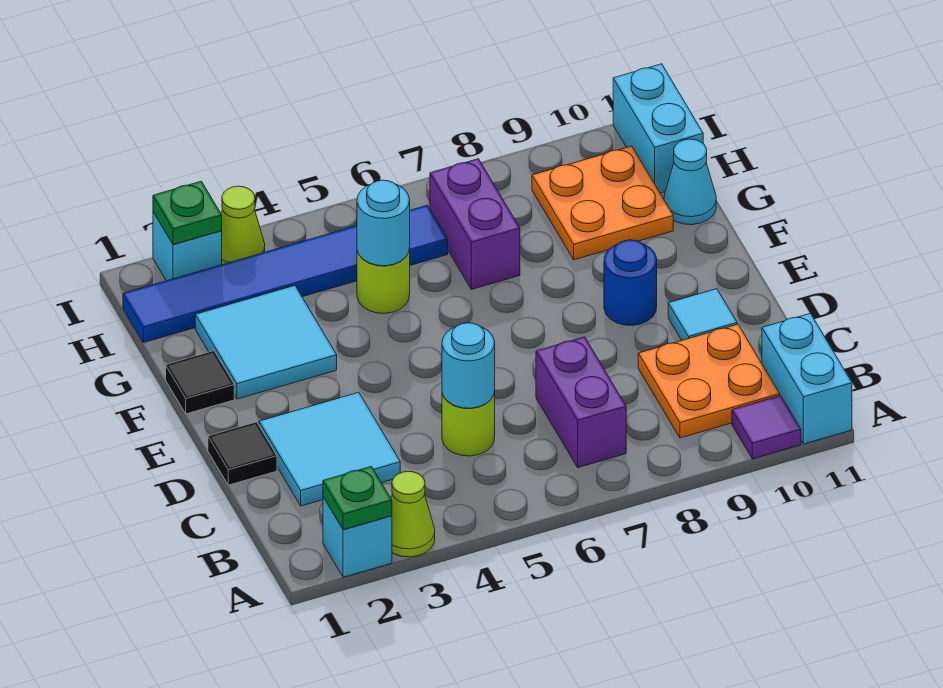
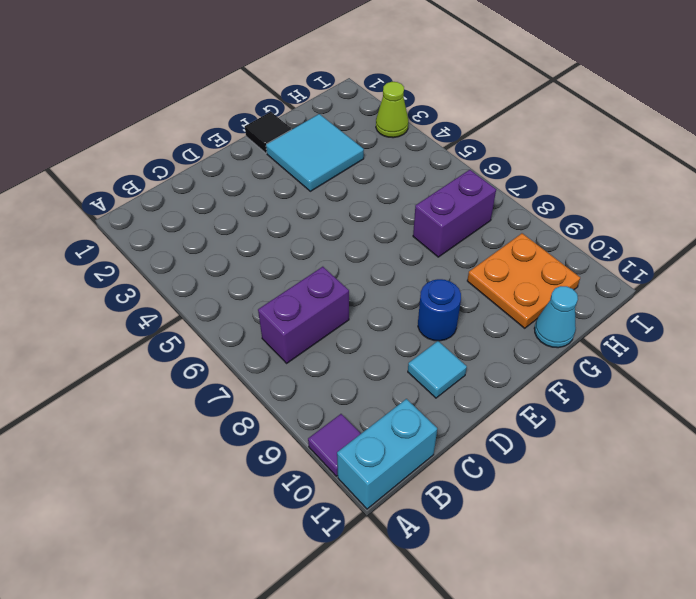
none -> cyan brick A2 level 1
none -> lime cone A3 level 1
none -> orange plate B9:C10 level 1

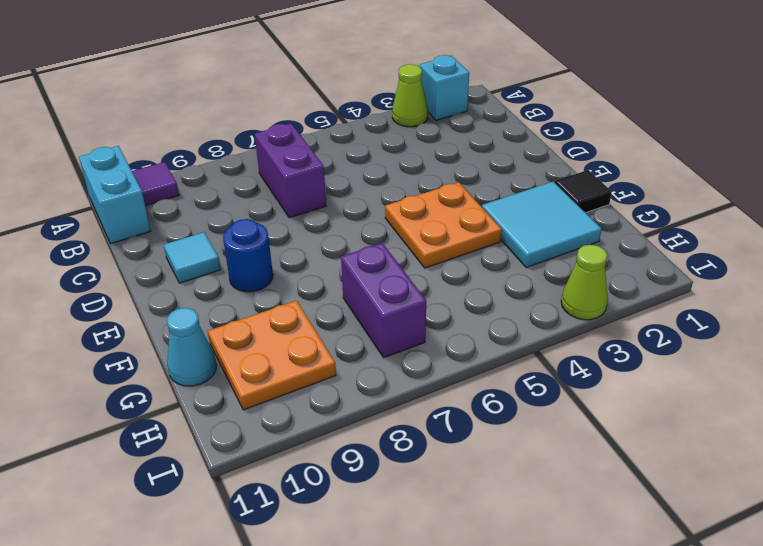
orange plate E4:F5 level 1 -> orange plate B9:C10 level 1
none -> cyan tile C2:D3 level 1
none -> lime round brick C5 level 1
none -> black tile D1 level 1

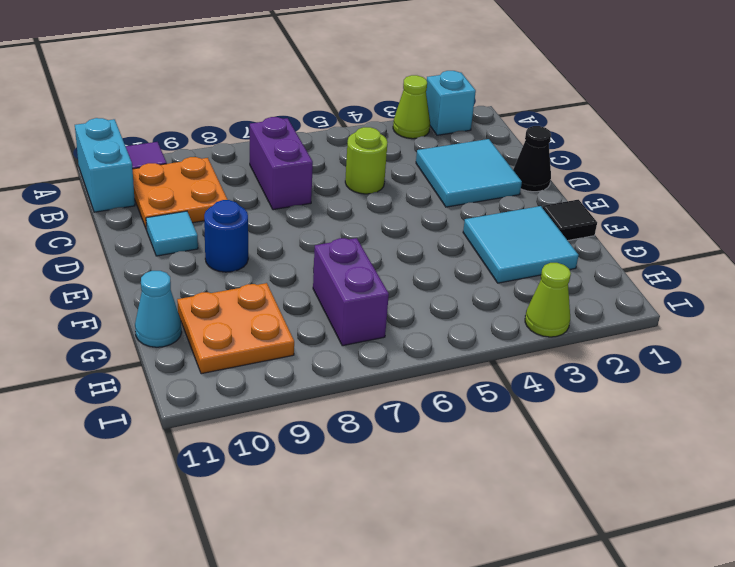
black cone D1 level 1 -> black tile D1 level 1
none -> lime round brick G5 level 1
none -> blue tile H1:H6 level 1
none -> cyan brick H11:I11 level 1

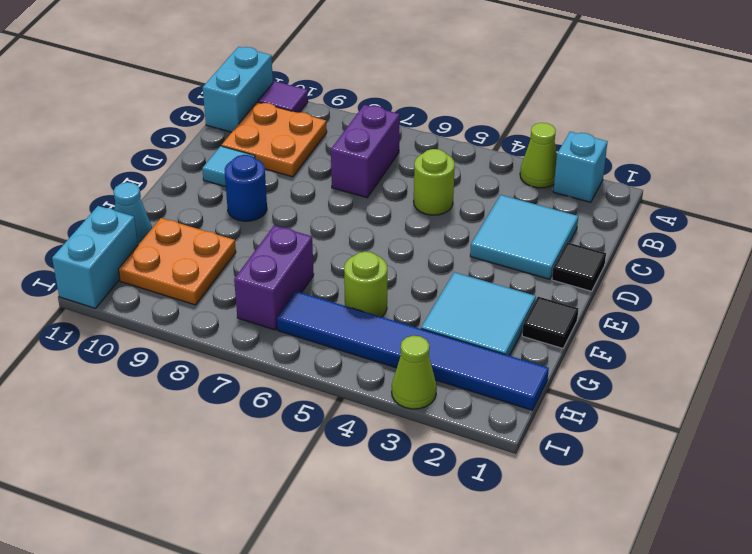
none -> cyan brick I2 level 1
none -> green plate A2 level 2
none -> cyan round brick C5 level 2

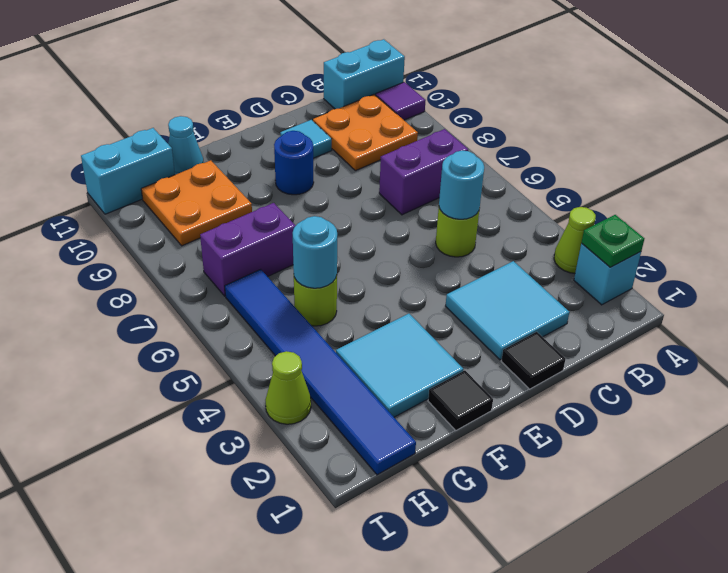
none -> cyan brick I2 level 1
none -> green plate I2 level 2

